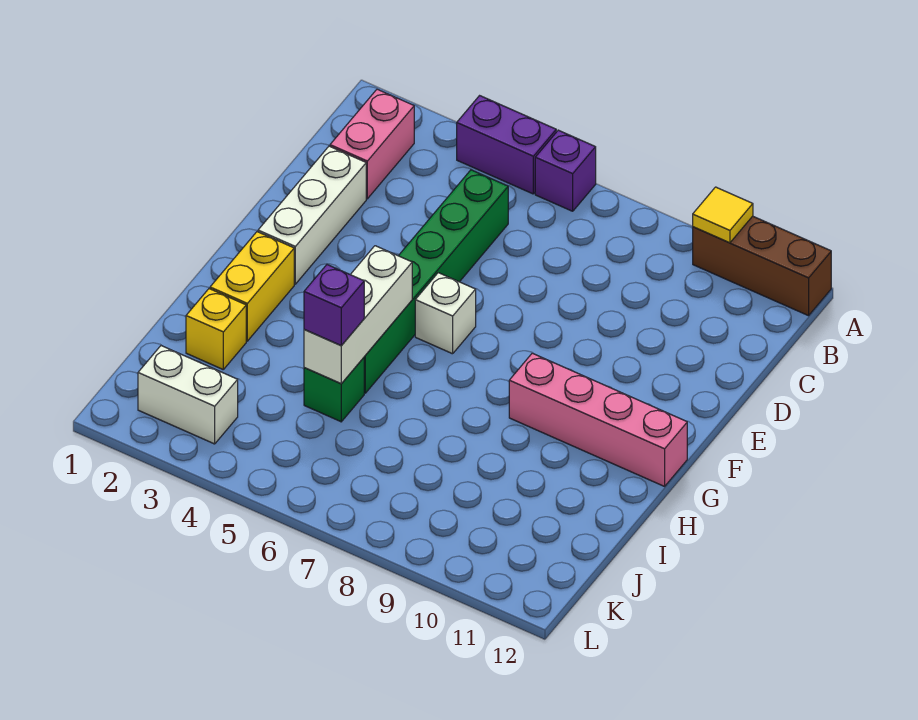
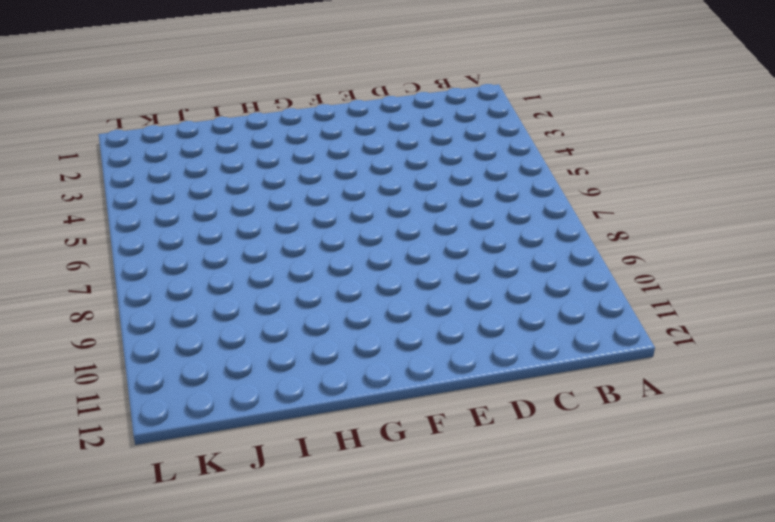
none -> purple brick A4:A5 level 1
none -> purple brick A6 level 1
none -> brown brick A10:A12 level 1

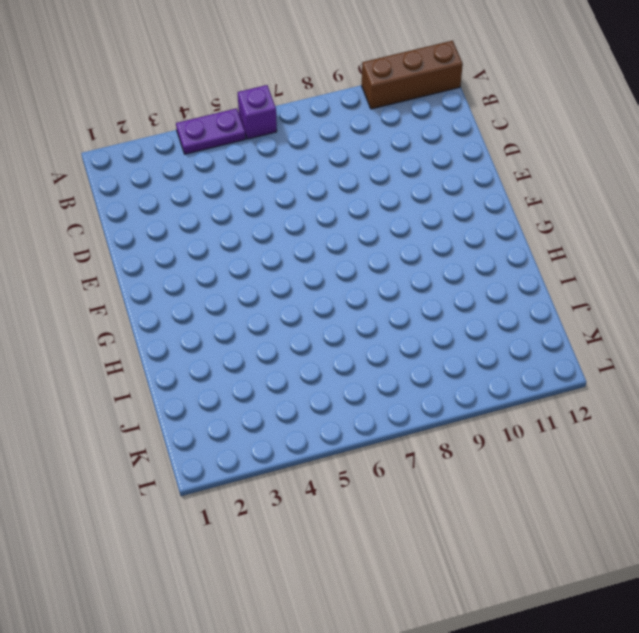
purple plate A4:A5 level 1 -> purple brick A4:A5 level 1
none -> pink brick B2:C2 level 1
none -> green brick C5:H5 level 1
none -> white brick D2:F2 level 1

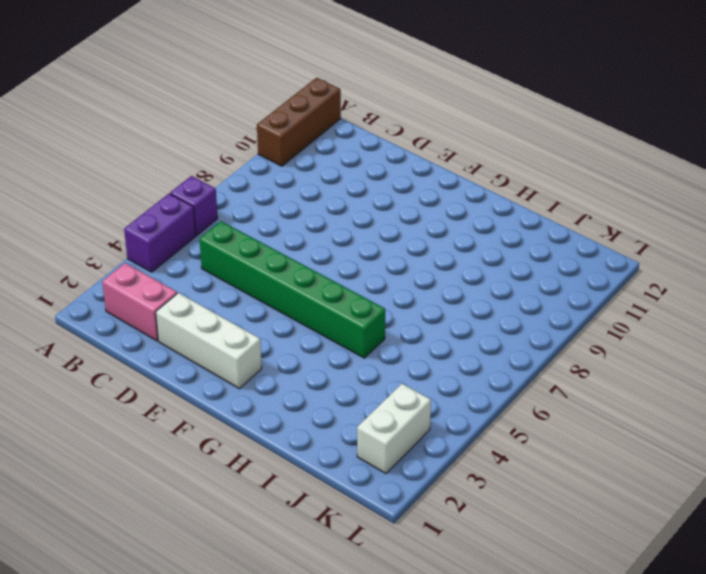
none -> white brick F6 level 1
none -> yellow brick G2:H2 level 1
none -> pink brick G9:G12 level 1

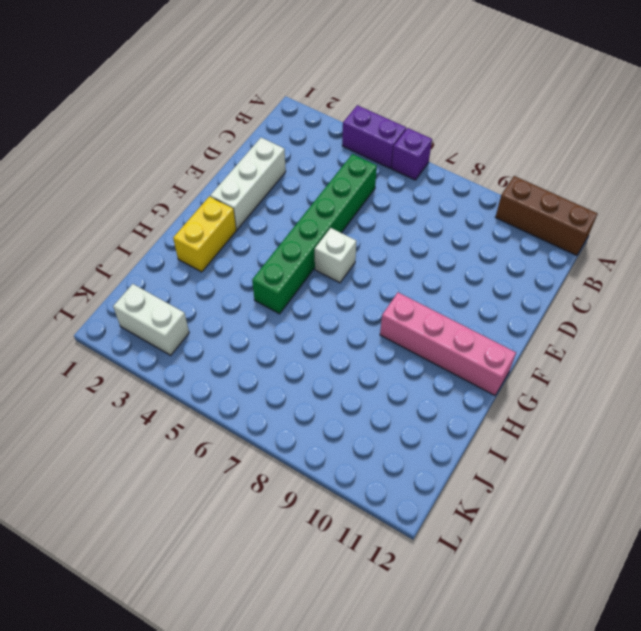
none -> pink brick B2:C2 level 1
none -> yellow brick I2 level 1
none -> green brick I5 level 1

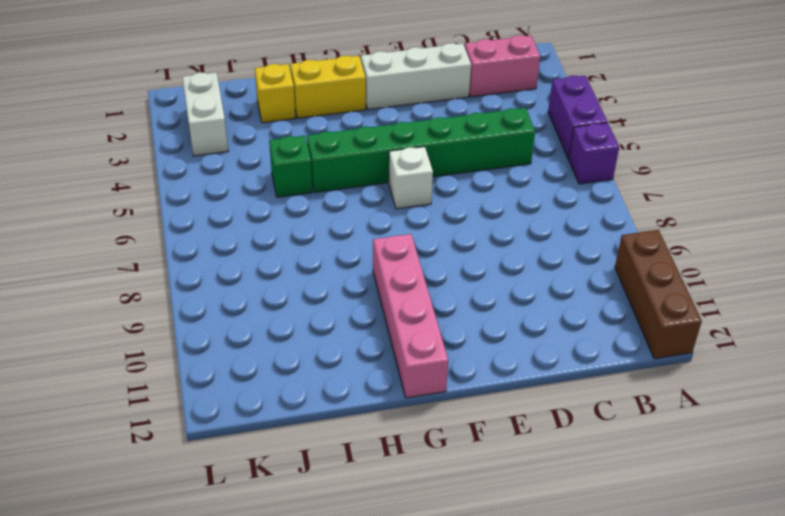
none -> yellow tile A10 level 2
none -> white brick G5:I5 level 2
none -> purple brick I5 level 3

